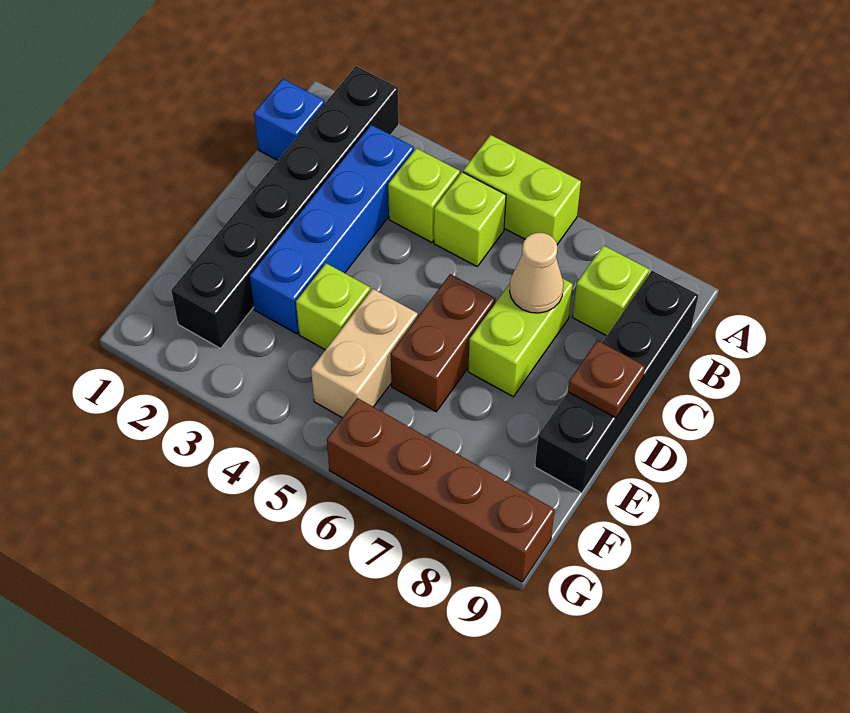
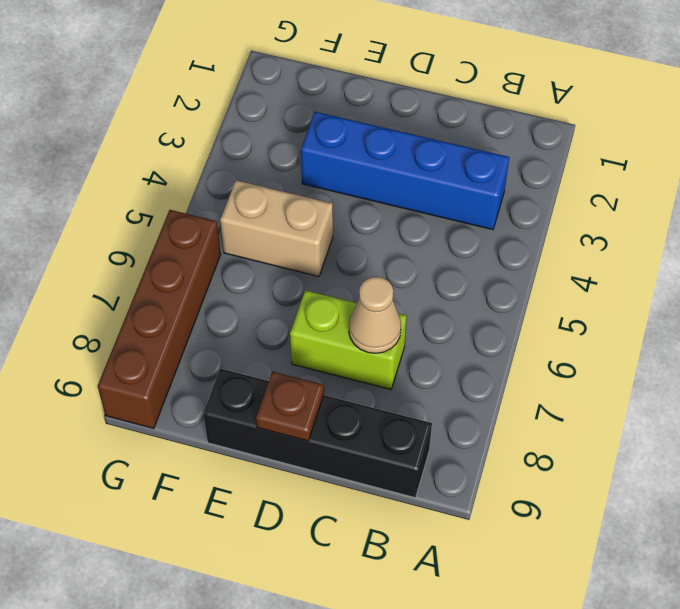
none -> black brick A2:F2 level 1
none -> lime brick A5:A6 level 1
none -> blue brick B1 level 1

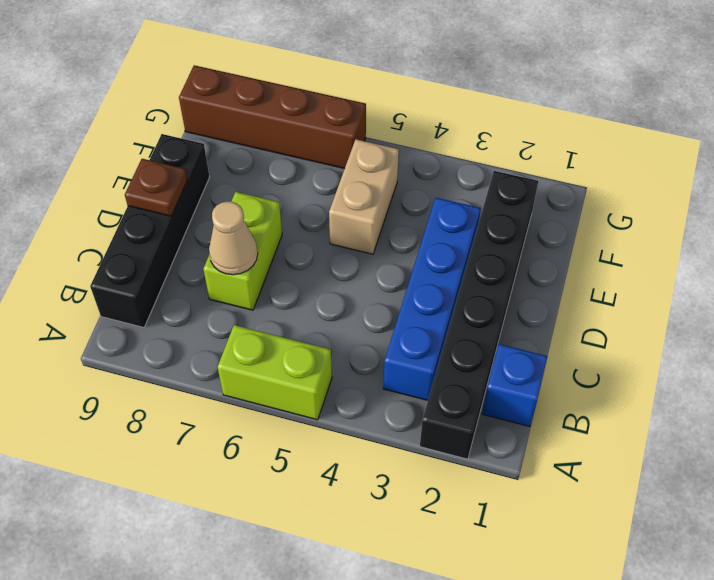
none -> lime brick B4 level 1
none -> lime brick B5 level 1
none -> lime brick B8 level 1

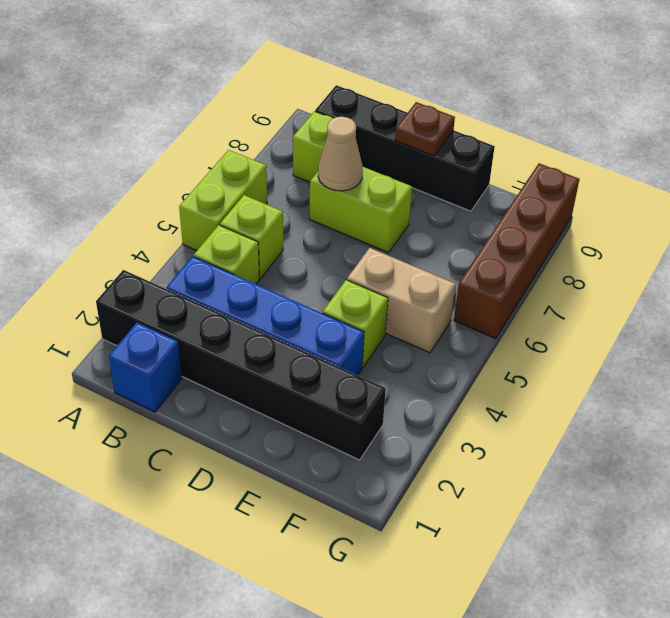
none -> brown brick D6:E6 level 1

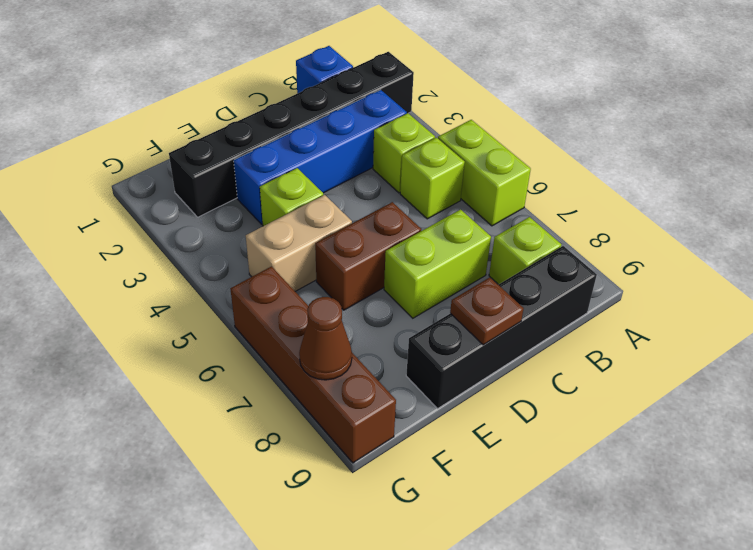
brown cone G8 level 2 -> none
none -> tan cone C7 level 2

